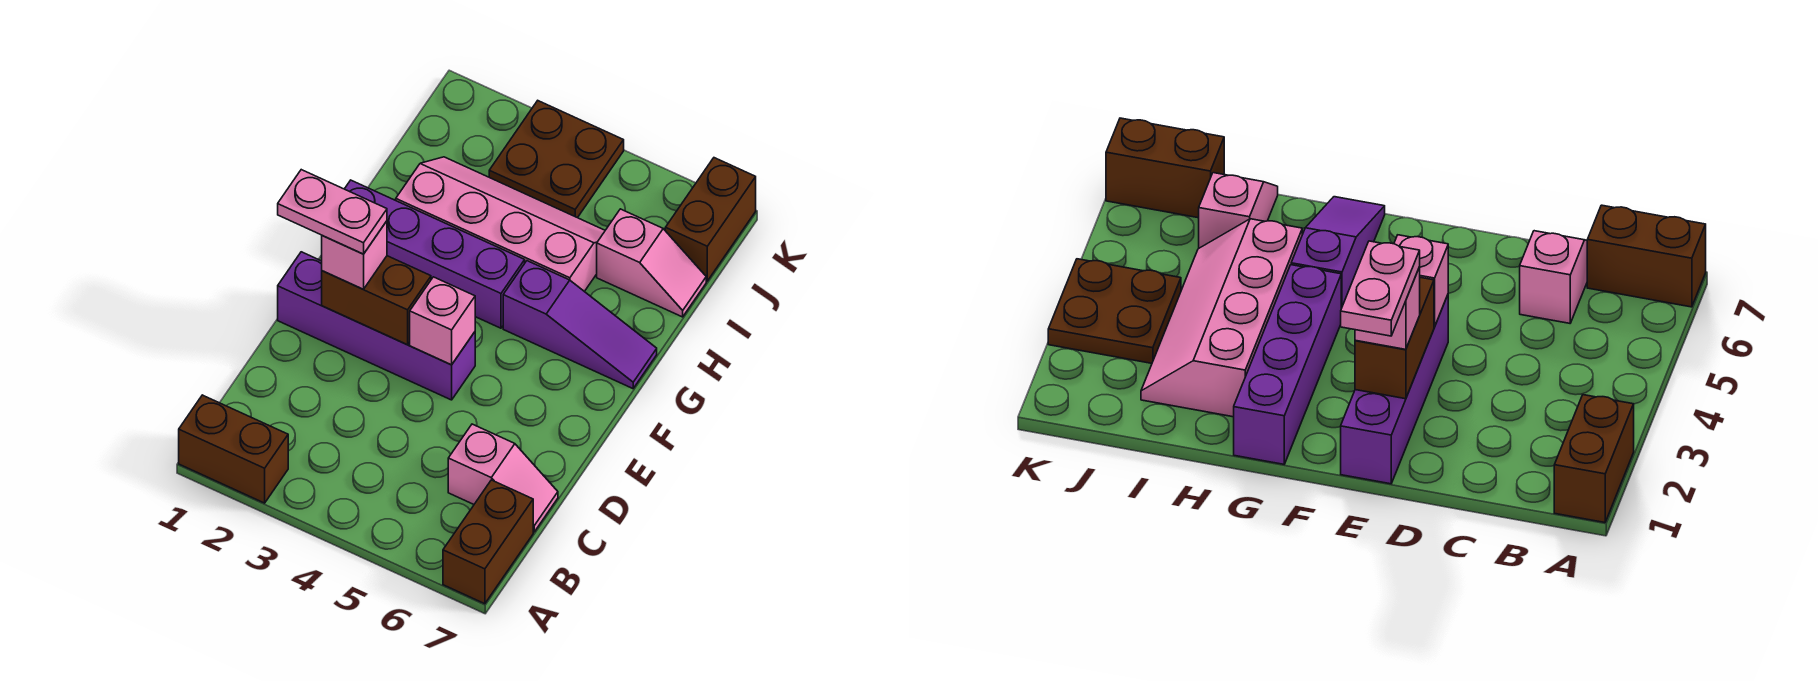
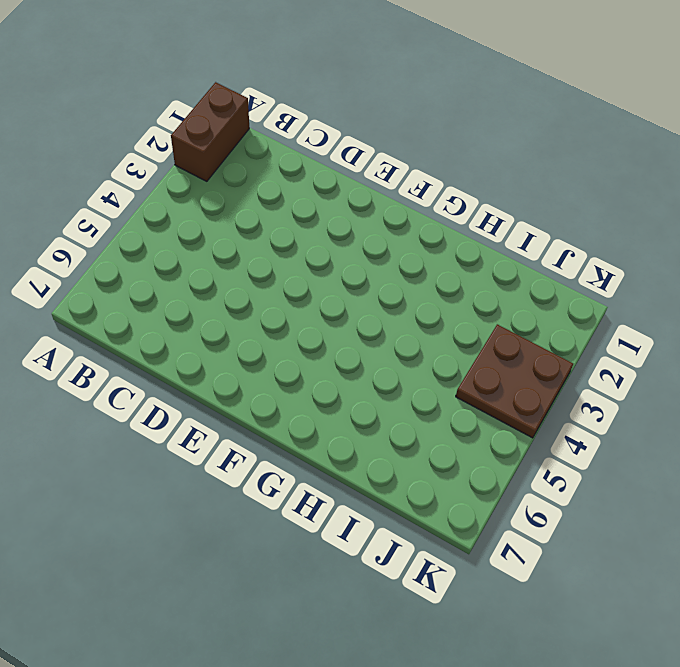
none -> brown brick A7:B7 level 1
none -> pink slope C6:C7 level 1 top 6
none -> purple brick E1:E4 level 1

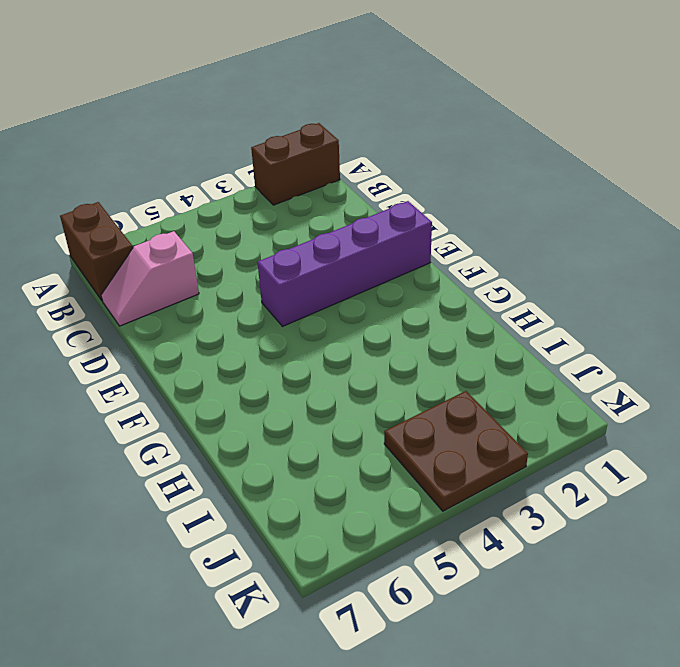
none -> purple brick G1:G4 level 1
none -> purple slope G5:G7 level 1 top 5
none -> pink slope H2:I5 level 1 top H

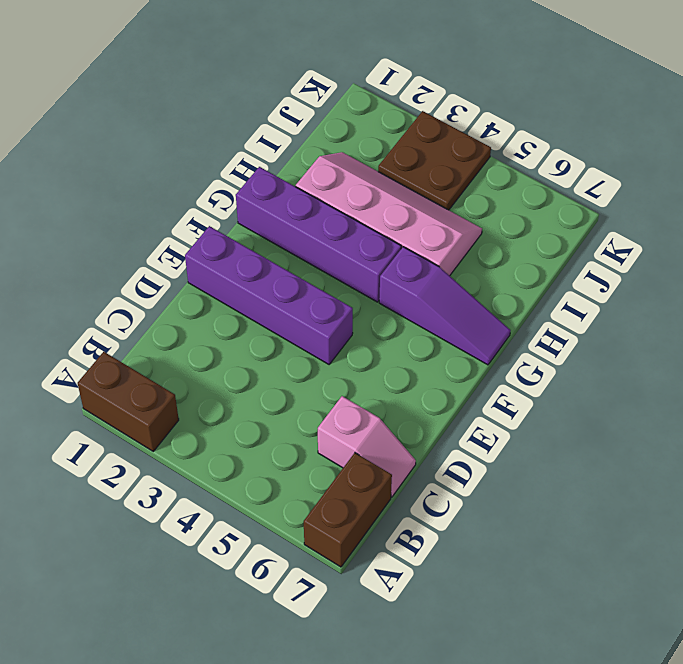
none -> pink slope I6:I7 level 1 top 6
none -> brown brick J7:K7 level 1
none -> brown brick E2:E3 level 2

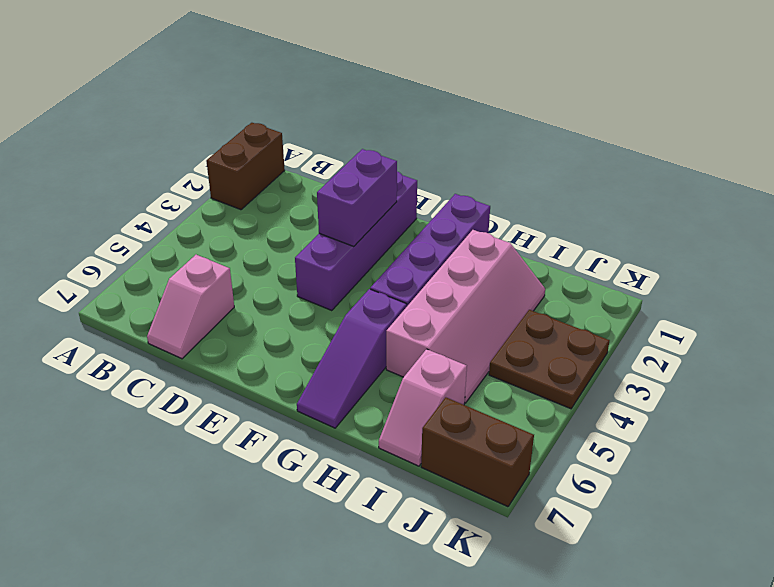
purple brick E2:E3 level 2 -> brown brick E2:E3 level 2
none -> brown brick A7:B7 level 1
none -> pink brick E4 level 2
none -> pink brick E2 level 3

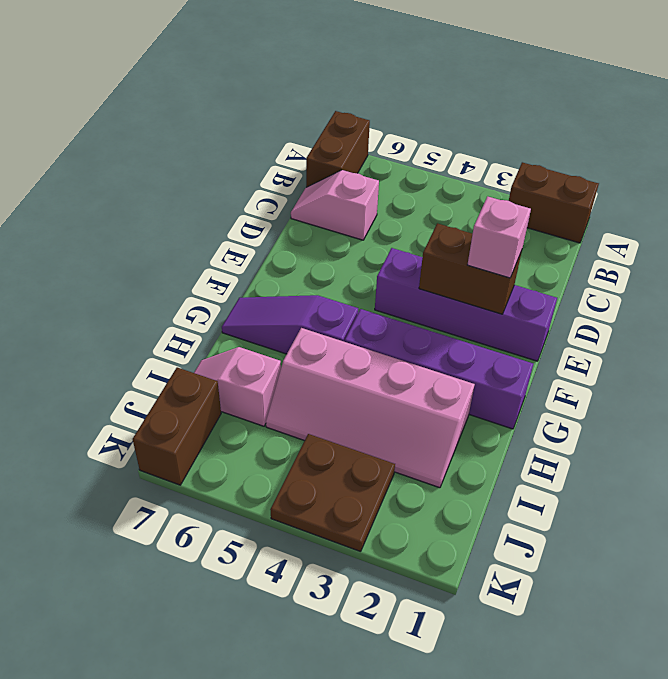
none -> pink brick E4 level 2
none -> pink plate E1:E2 level 4

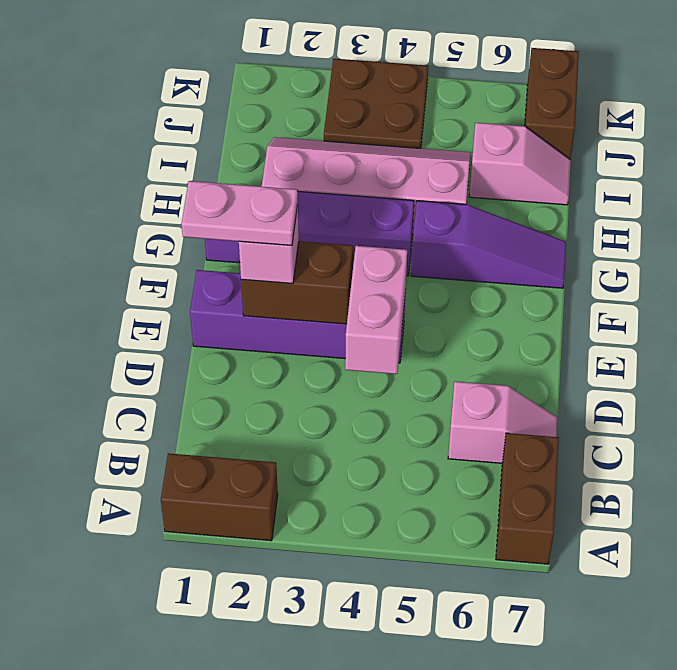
pink brick D4:E4 level 2 -> pink brick E4 level 2

